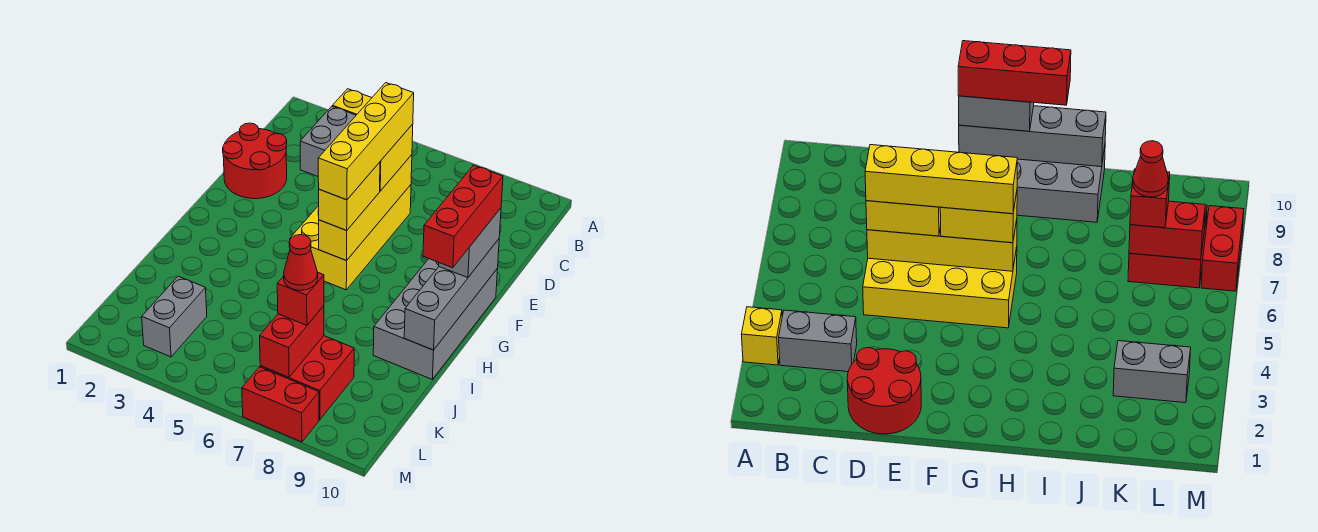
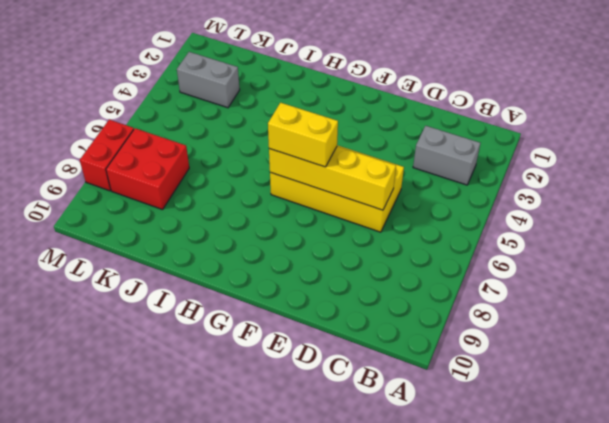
none -> yellow brick A3 level 1
none -> red round brick D1:E2 level 1
none -> grey brick F9:I10 level 1

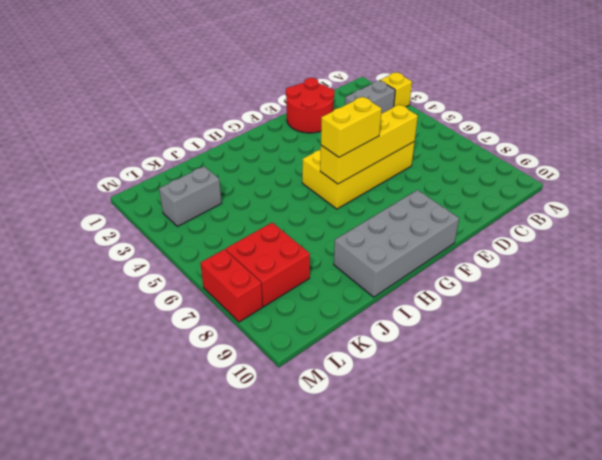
none -> grey brick F10:I10 level 2
none -> red brick K7:L7 level 2
none -> yellow brick D6:E6 level 3

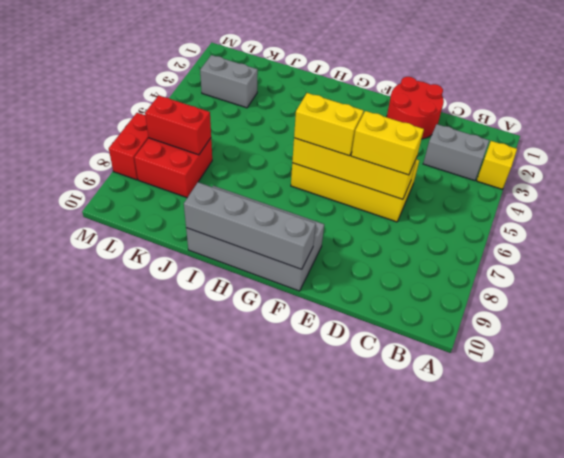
none -> grey brick F10:G10 level 3
none -> red brick K7 level 3
none -> yellow brick D6:G6 level 4

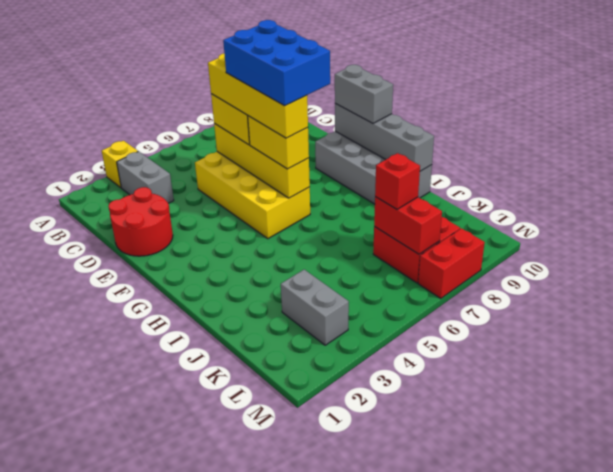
blue brick E6:G7 level 5 -> none
none -> red brick F10:H10 level 4
none -> red cone K7 level 4

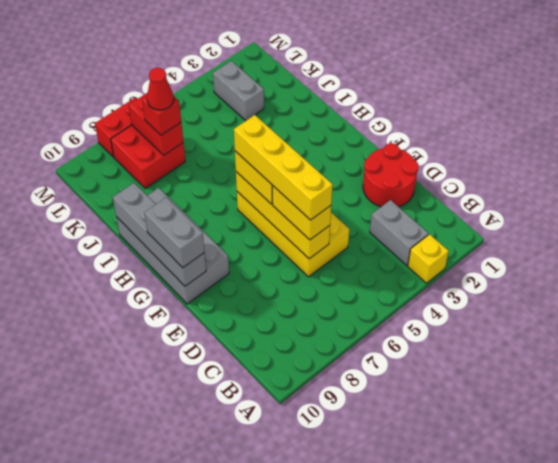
none -> red brick F10:H10 level 4

